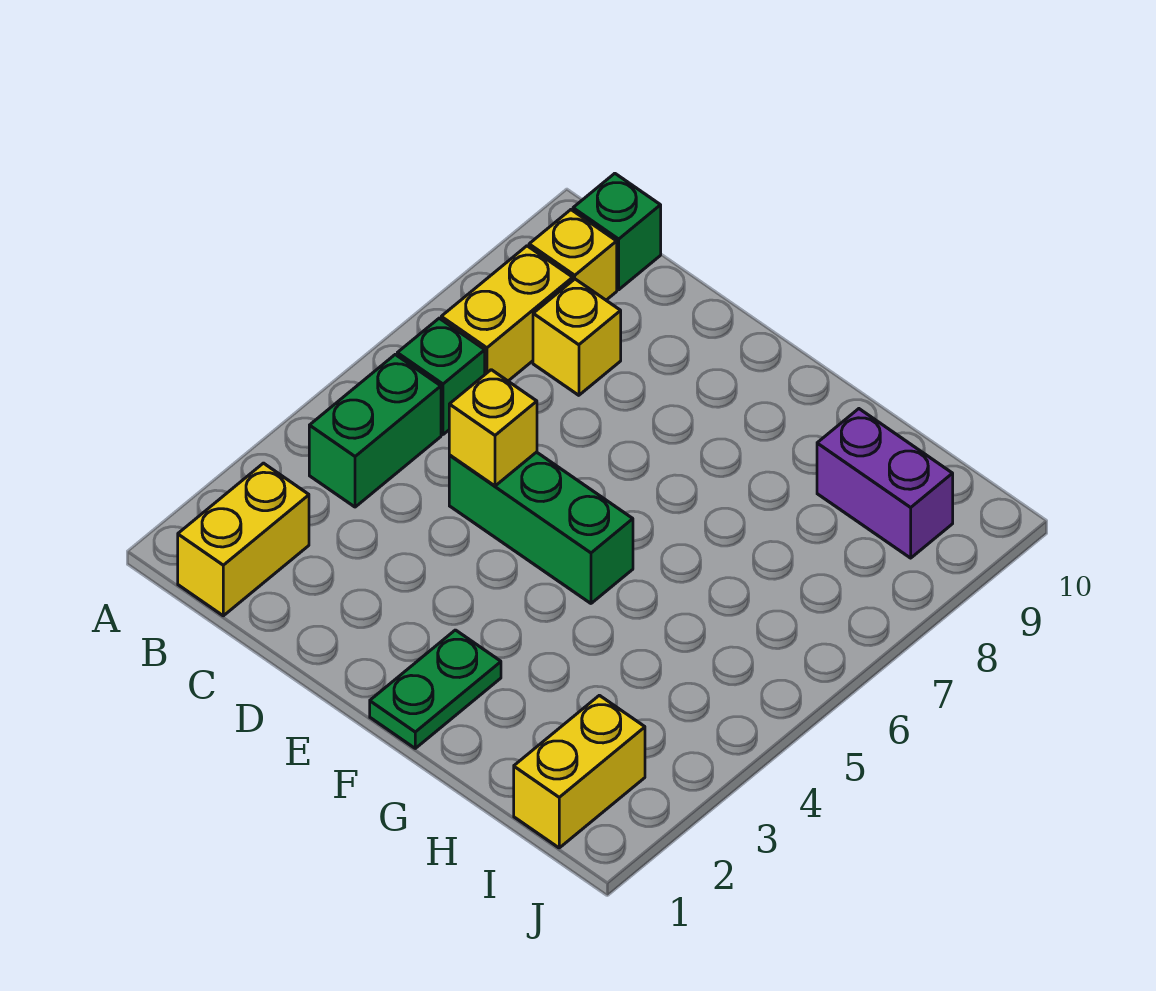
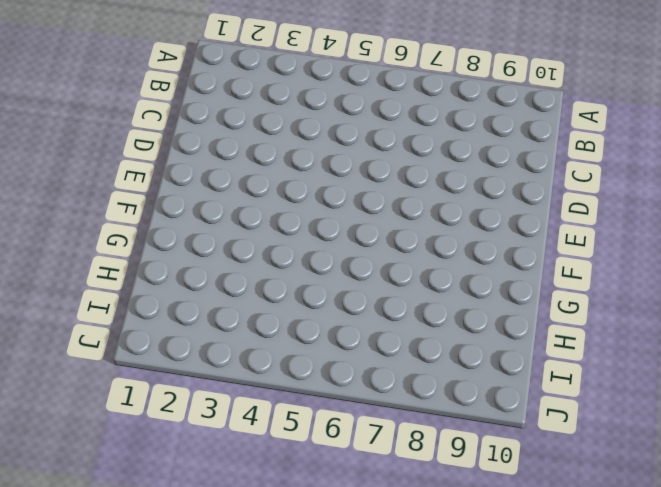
none -> yellow brick B1:B2 level 1
none -> green brick B4:B5 level 1
none -> green brick B6 level 1

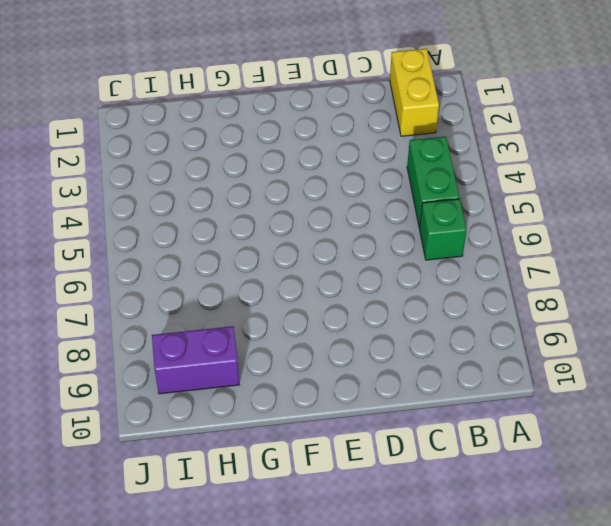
none -> yellow brick B7:B8 level 1
none -> yellow brick B9 level 1
none -> green brick B10 level 1

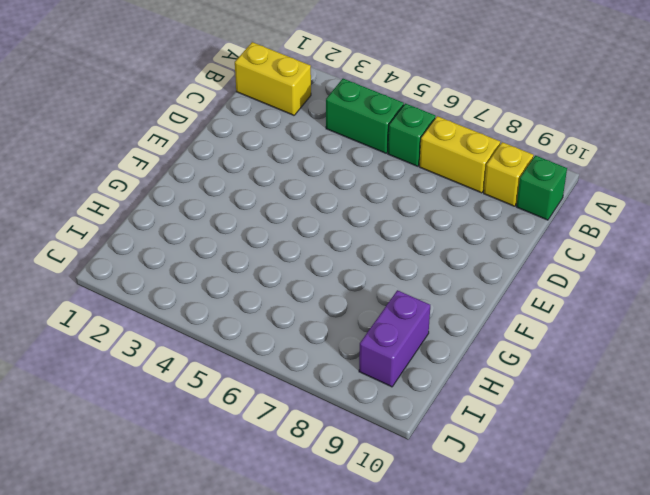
none -> yellow brick C8 level 1
none -> green brick D5:F5 level 1
none -> green plate F1:F2 level 1

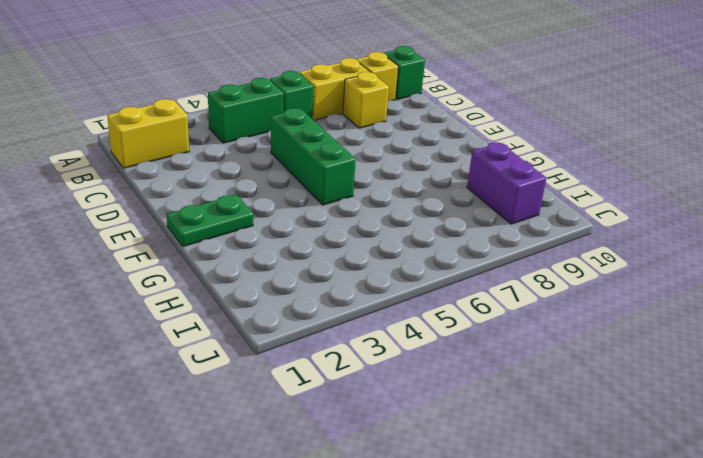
none -> yellow brick I1:I2 level 1
none -> yellow brick D5 level 2

